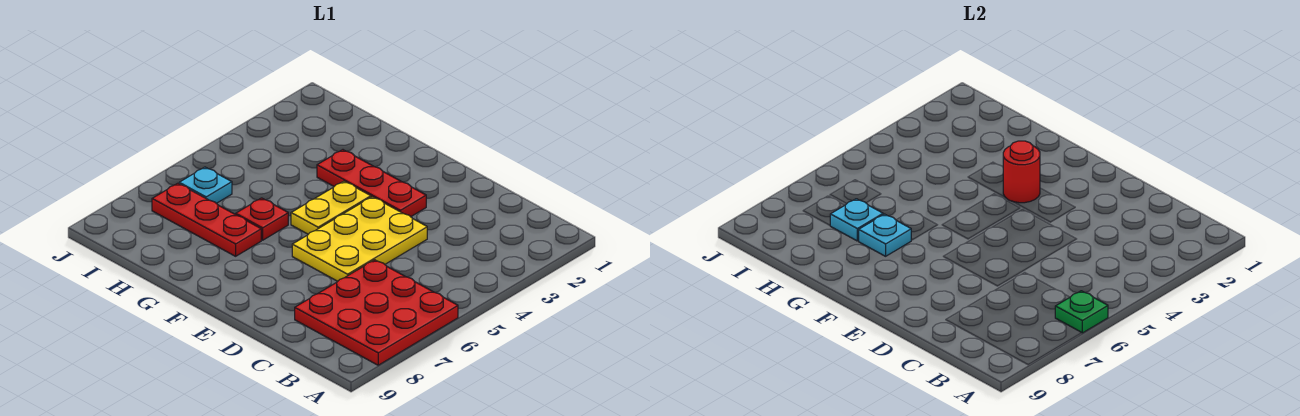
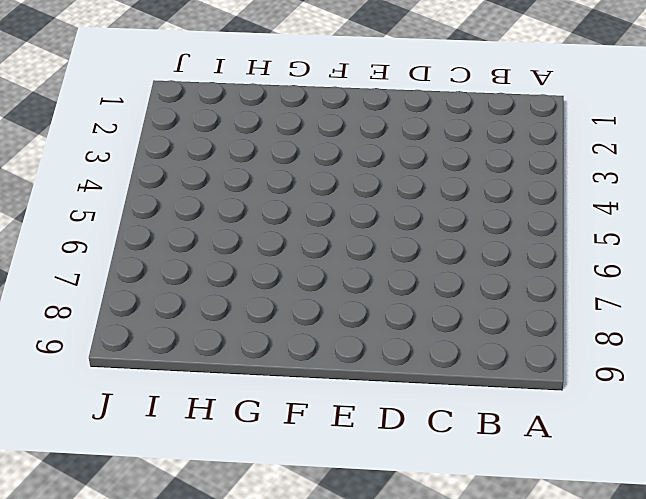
none -> red plate A6:C8 level 1
none -> yellow plate D4:E6 level 1

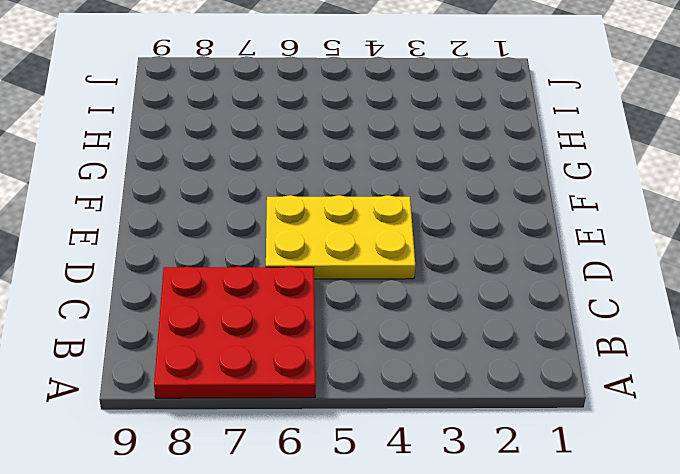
none -> red plate E3:G3 level 1
none -> yellow plate F4:F5 level 1

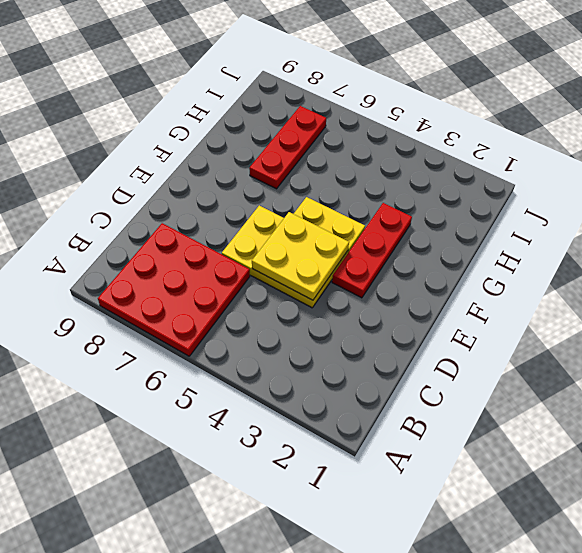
yellow plate D4:E5 level 2 -> none
none -> red plate G6 level 1
none -> cyan plate I6 level 1

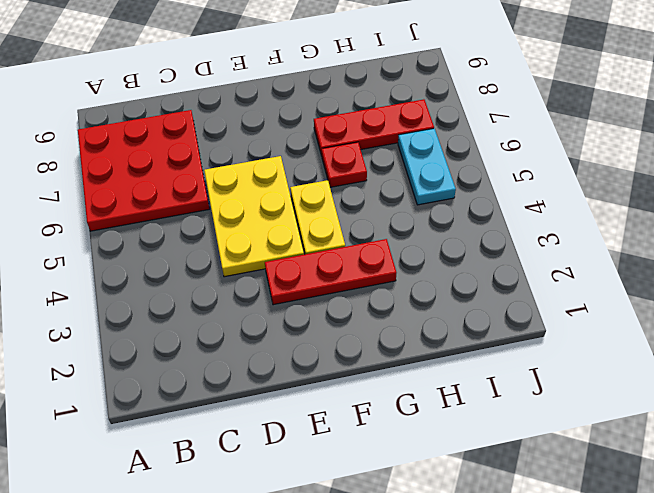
cyan plate I5:I6 level 1 -> cyan plate I6 level 1
none -> green plate A6 level 2
none -> red round brick F3 level 2

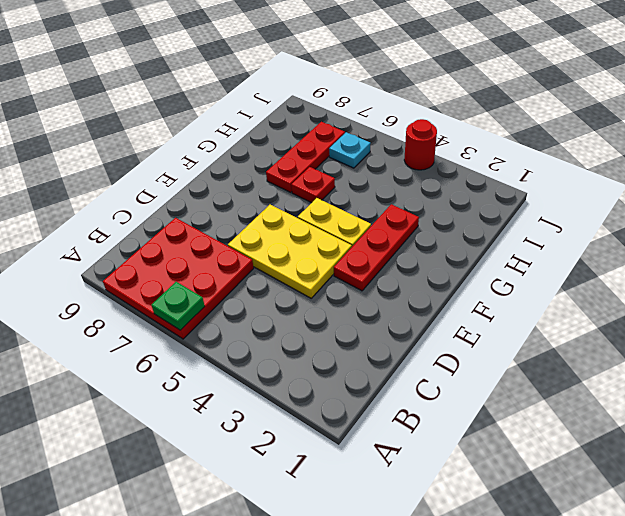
red round brick J4 level 1 -> red round brick F3 level 2
none -> cyan plate G7 level 2
none -> cyan plate H7 level 2

